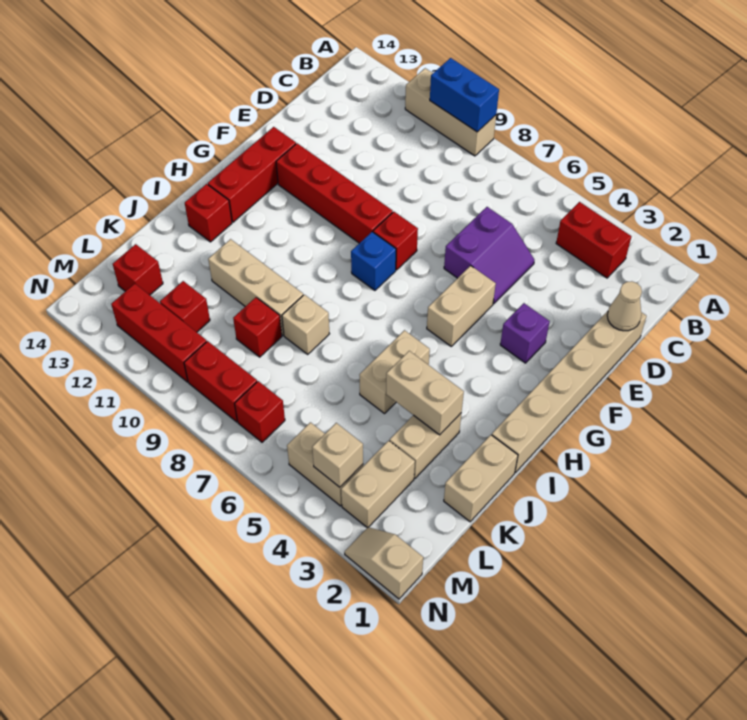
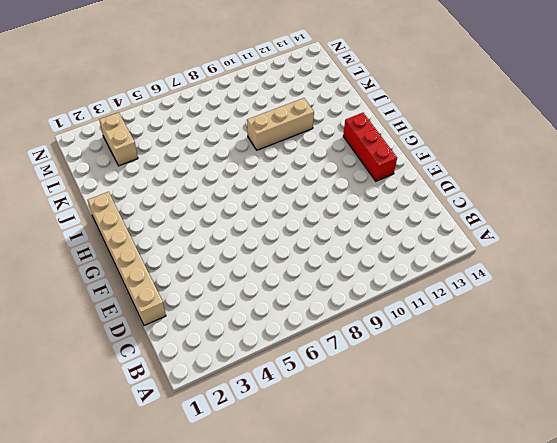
none -> tan brick A9:A11 level 1
none -> red brick B3:B4 level 1
none -> purple slope D5:E6 level 1 top 6

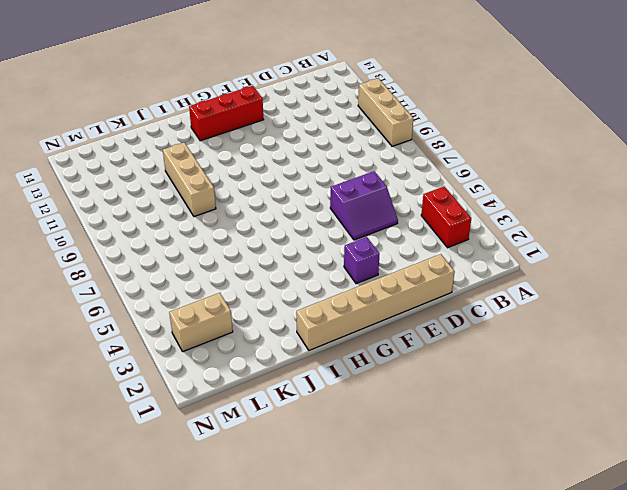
none -> tan brick F5:G5 level 1
none -> red brick F8 level 1
none -> red brick F9:F12 level 1

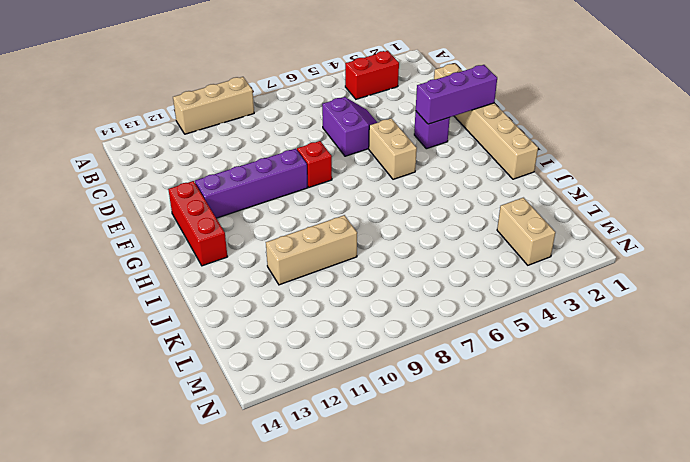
purple brick F1:F3 level 2 -> none
purple brick F9:F12 level 1 -> red brick F9:F12 level 1
none -> blue brick G8 level 1
none -> tan brick I5:J5 level 1
none -> red brick I13 level 1

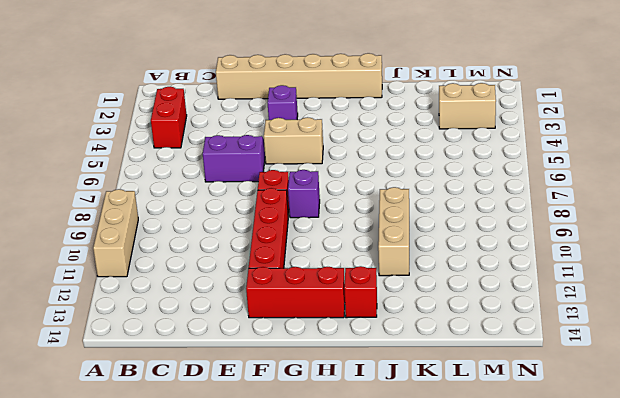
purple brick G8 level 1 -> blue brick G8 level 1
none -> tan brick I5:J5 level 1
none -> tan brick J1:K1 level 1
none -> tan brick J3:K3 level 1

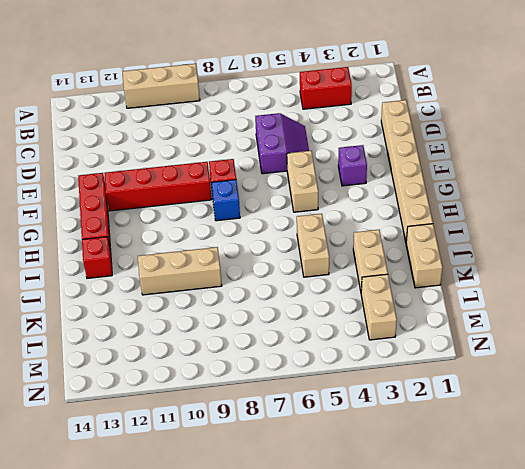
none -> tan brick J8 level 1
none -> red brick K9 level 1
none -> red brick L11 level 1

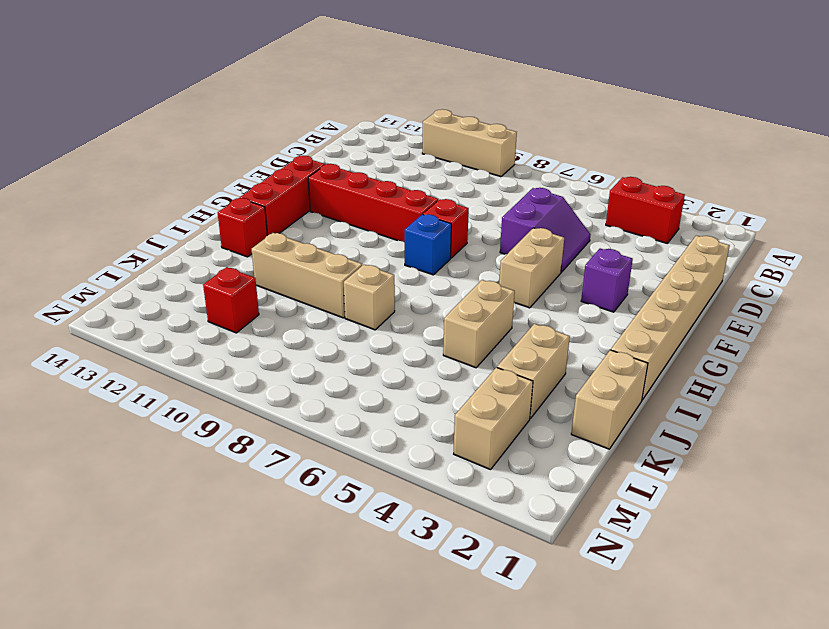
none -> red brick K9 level 1
none -> red brick L13 level 1
none -> tan brick M4:M5 level 1

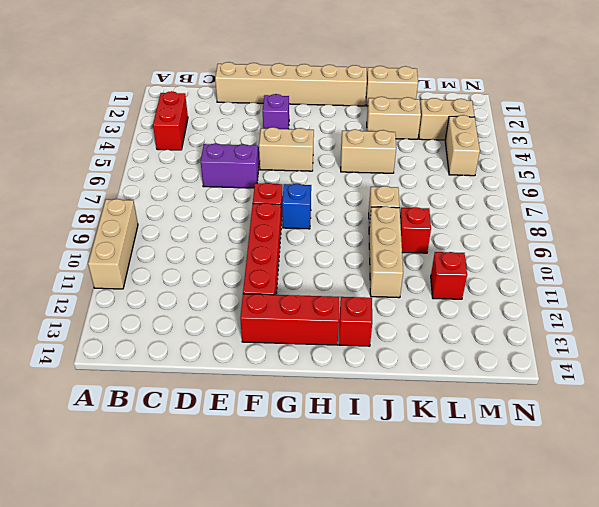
none -> red brick L13 level 1
none -> red brick M7 level 1
none -> red brick M8:M9 level 1

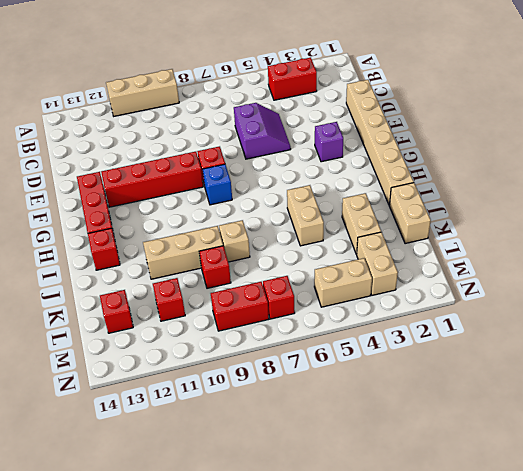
none -> tan brick F5:G5 level 1
none -> red brick M10:M12 level 1
none -> tan slope N1:N2 level 1 top 1

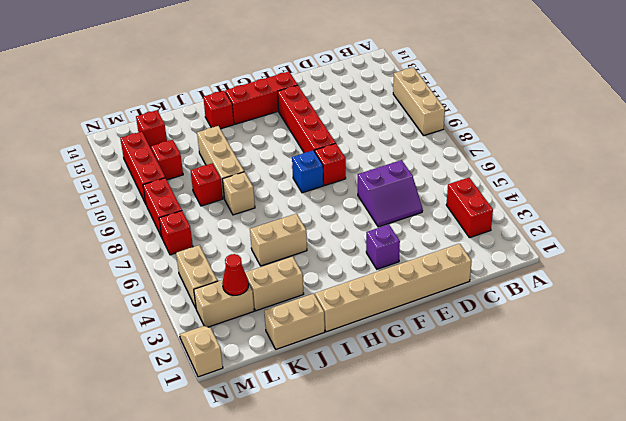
red cone L3 level 2 -> none
none -> tan brick F5:G5 level 1
none -> blue brick A9:A10 level 2
none -> tan cone D1 level 2

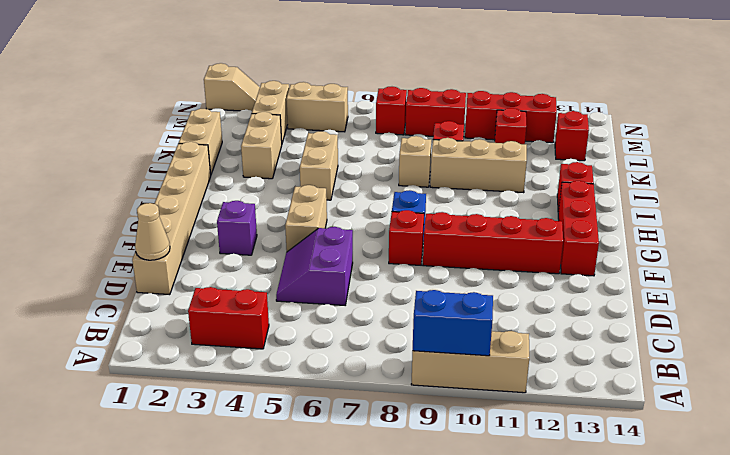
none -> tan brick J3:J4 level 2
none -> tan brick M4 level 2

